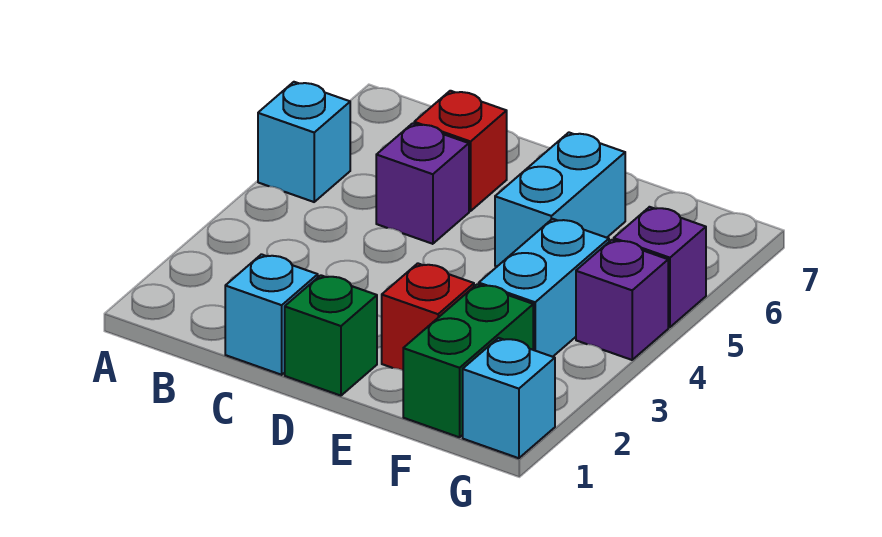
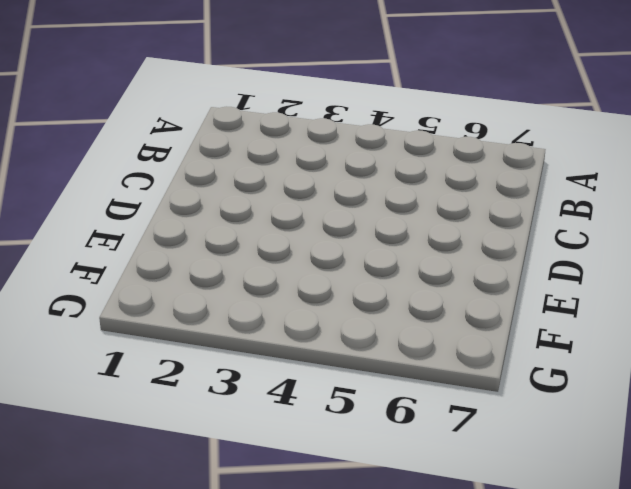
none -> cyan brick A5 level 1
none -> cyan brick C1 level 1
none -> purple brick C5 level 1

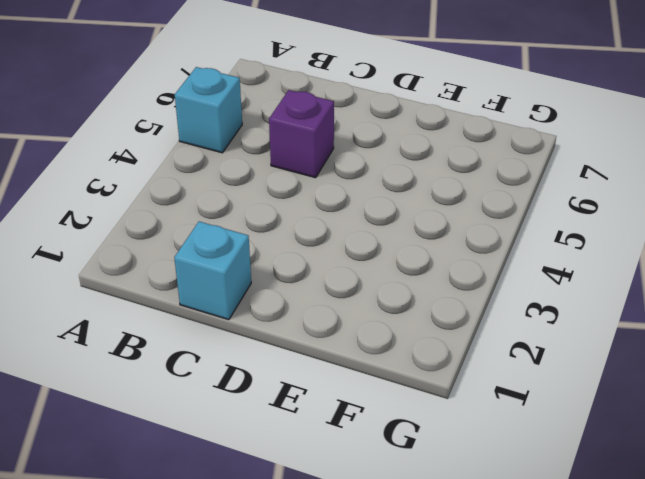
none -> red brick C6 level 1
none -> green brick D1 level 1
none -> red brick E2 level 1

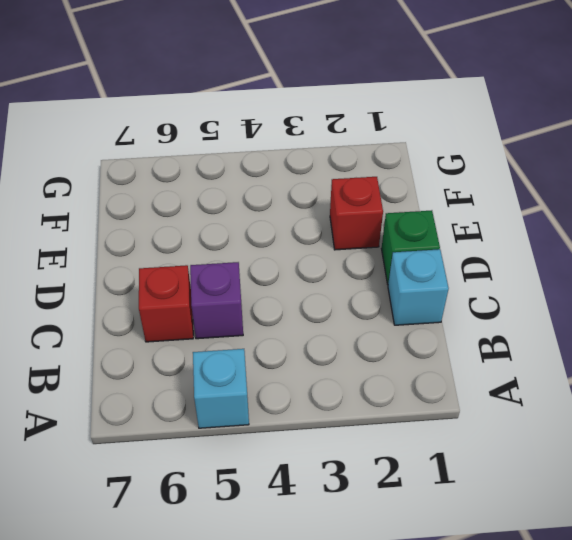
none -> cyan brick E5:E6 level 1
none -> green brick F1:F2 level 1
none -> cyan brick F3:F4 level 1

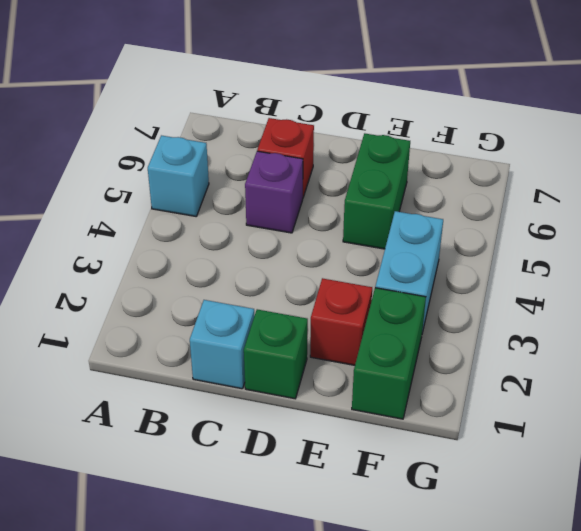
green brick E5:E6 level 1 -> cyan brick E5:E6 level 1
none -> cyan brick G1 level 1
none -> purple brick G4 level 1
none -> purple brick G5 level 1

